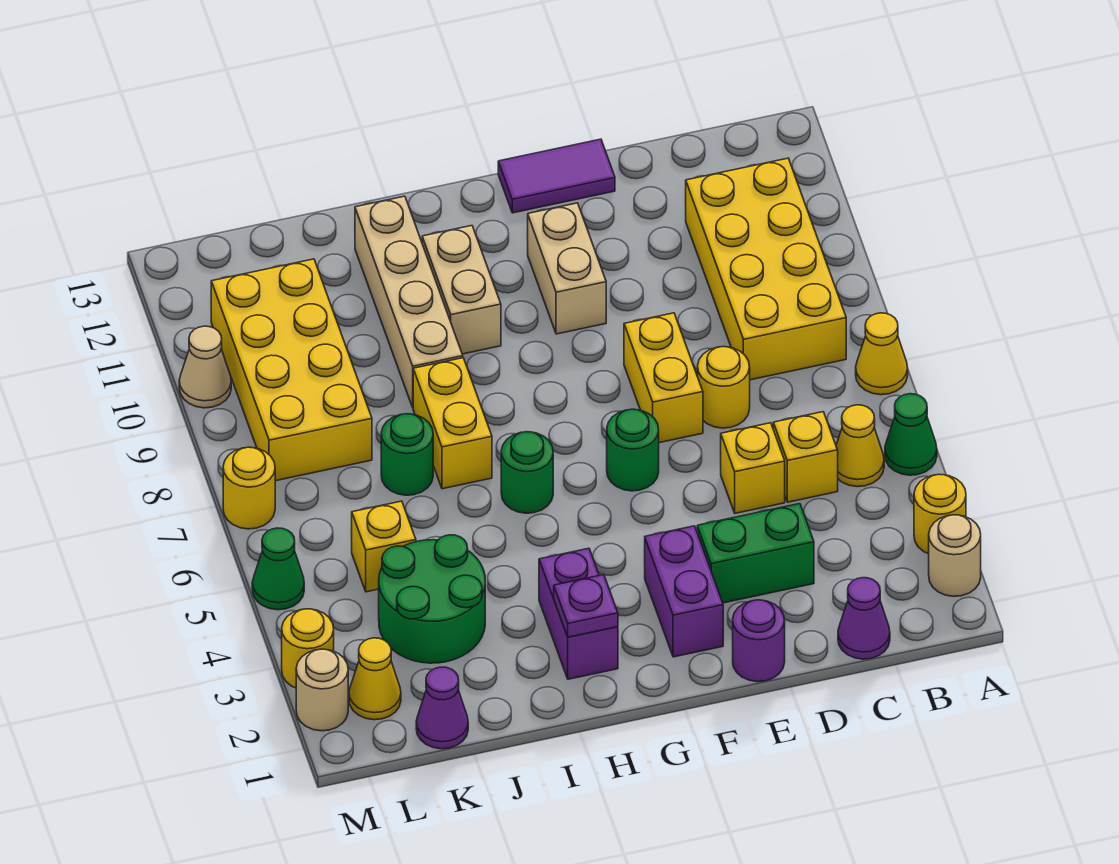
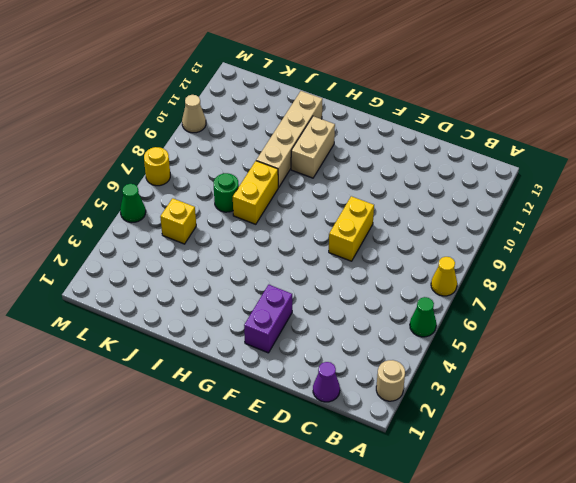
none -> yellow round brick A3 level 1
none -> yellow cone B5 level 1
none -> yellow brick B8:C11 level 1
none -> yellow brick C5 level 1

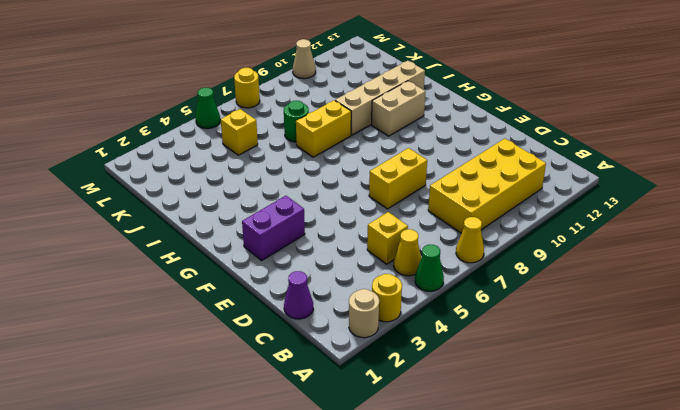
none -> green brick D3:E3 level 1
none -> yellow brick D5 level 1
none -> yellow round brick D7 level 1
none -> purple round brick E1 level 1

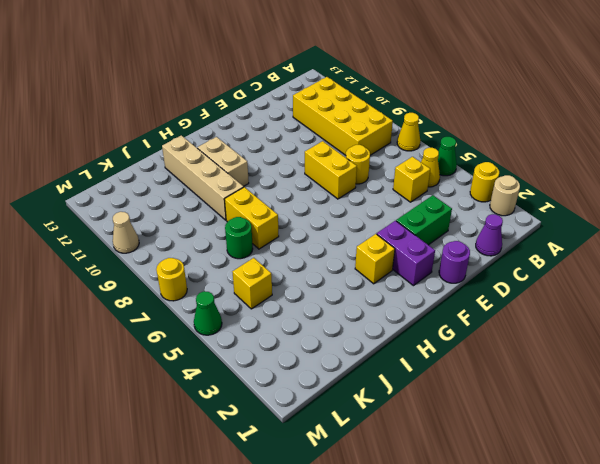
yellow brick G3 level 1 -> yellow brick D5 level 1
none -> purple tile E13:F13 level 1
none -> green round brick F6 level 1
none -> tan brick F10:F11 level 1
none -> purple brick H2:H3 level 1

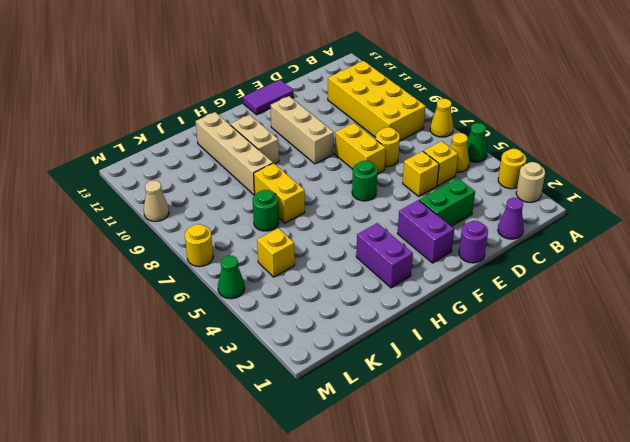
tan brick F9:F11 level 1 -> tan brick F10:F11 level 1
none -> green round brick H6 level 1
none -> green round brick J3:K4 level 1
none -> purple cone K1 level 1
none -> yellow brick K8:L11 level 1

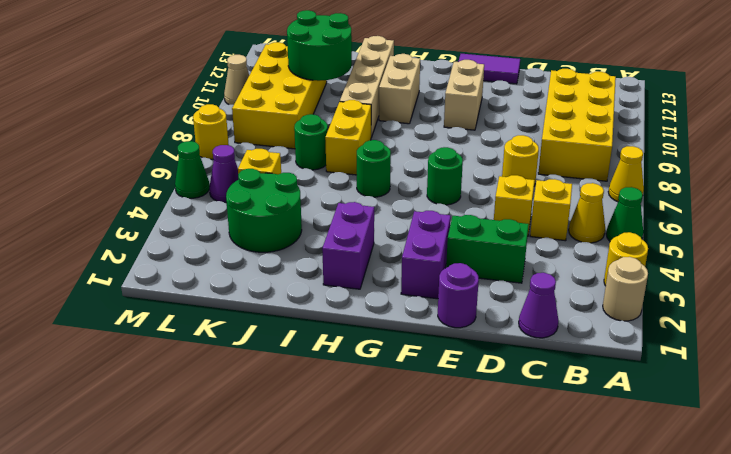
green round brick J10:K11 level 2 -> none
purple cone L5 level 1 -> purple cone K1 level 1
none -> yellow brick E7:E8 level 1
none -> yellow cone L2 level 1
none -> tan round brick M2 level 1
none -> yellow round brick M3 level 1

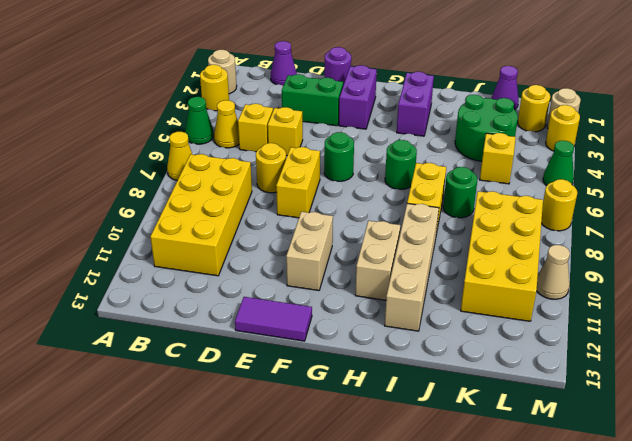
yellow round brick L2 level 1 -> yellow cone L2 level 1
none -> purple plate H2 level 2

